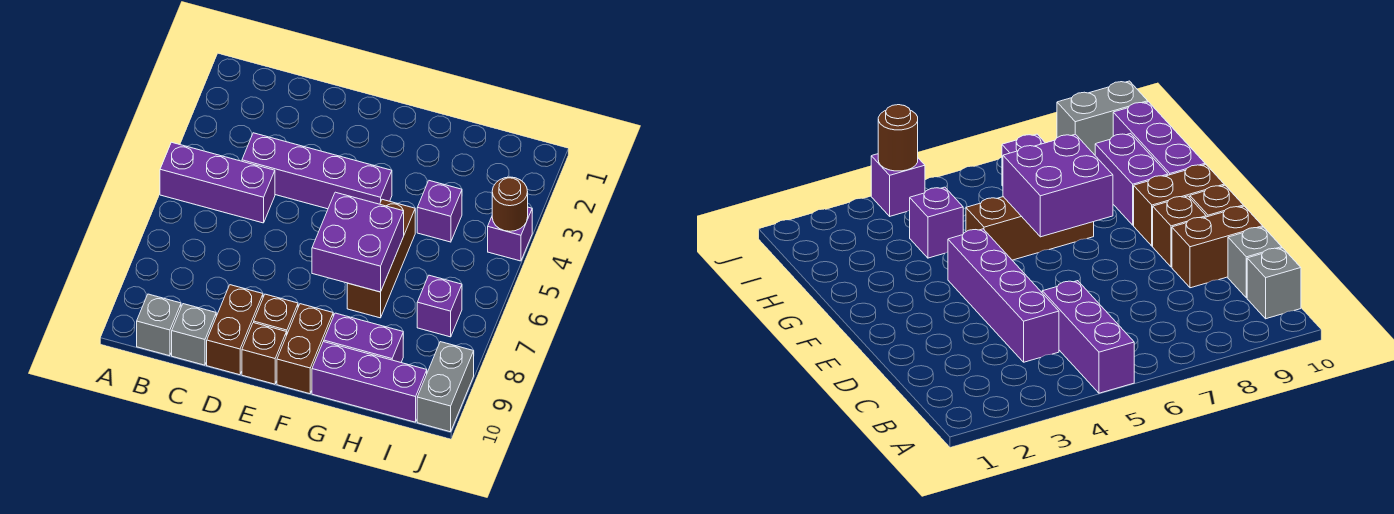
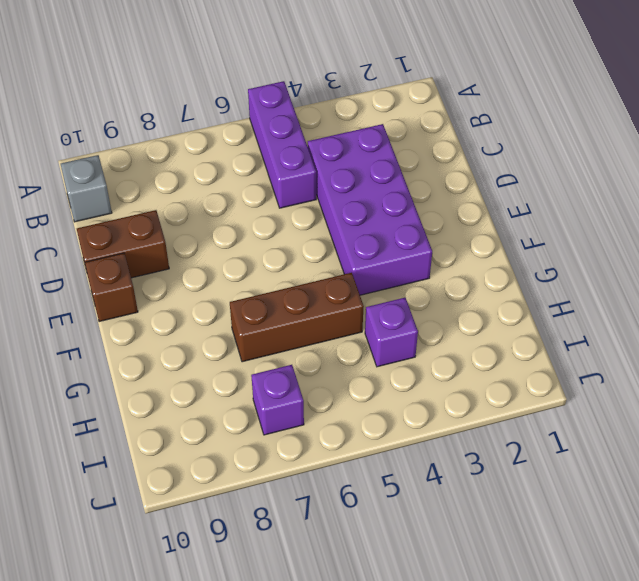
purple brick C3:F4 level 1 -> purple brick C4:F4 level 1
none -> grey brick C10 level 1
none -> brown brick E9 level 1
none -> brown brick F9:F10 level 1

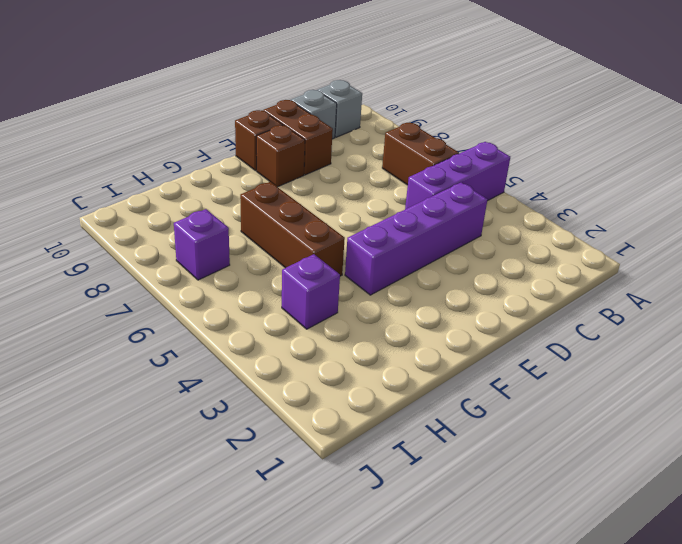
brown brick B6:B7 level 1 -> brown brick F9:F10 level 1
none -> purple brick G9:H9 level 1
none -> purple brick G10:I10 level 1
none -> purple brick J4 level 1

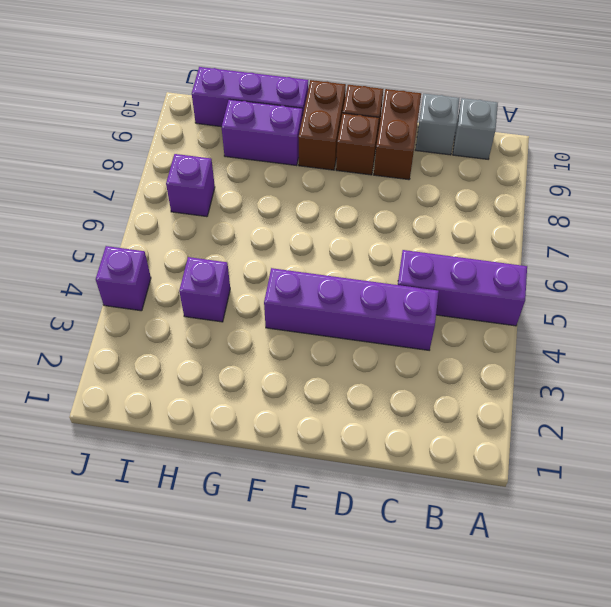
none -> brown brick G5:G7 level 1
none -> grey brick J9:J10 level 1
none -> purple brick F6:G7 level 2

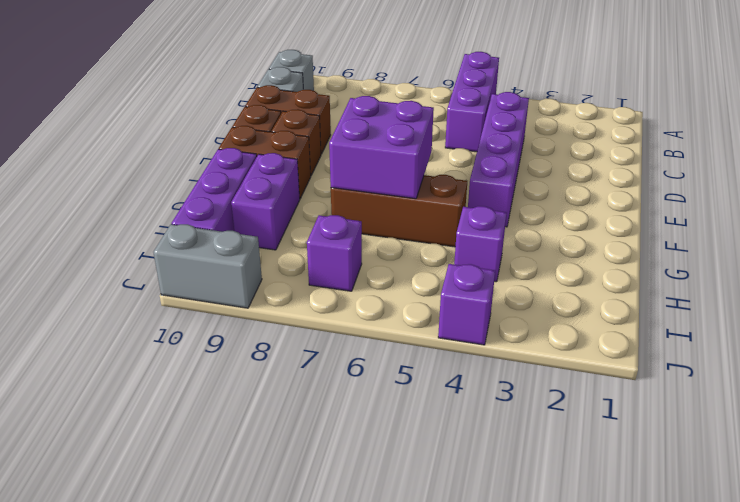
none -> brown round brick J4 level 2

